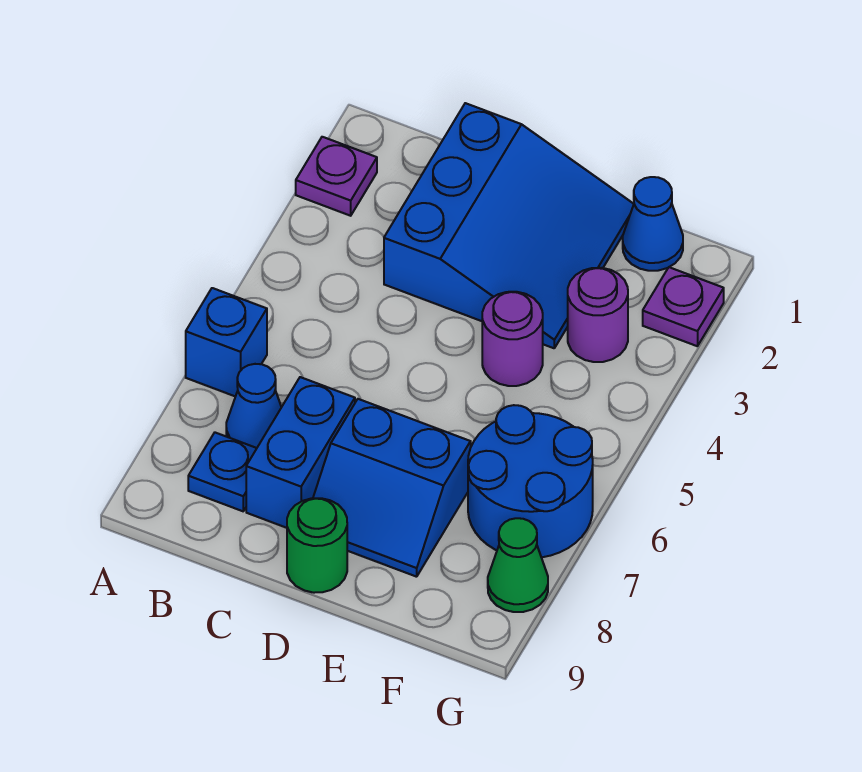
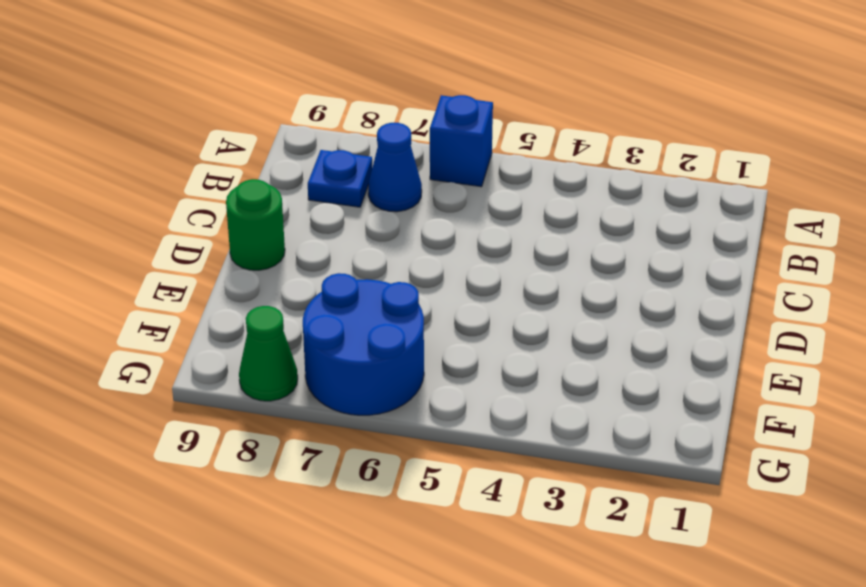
none -> purple plate A2 level 1
none -> blue slope C1:E3 level 1 top C
none -> blue brick C7:C8 level 1

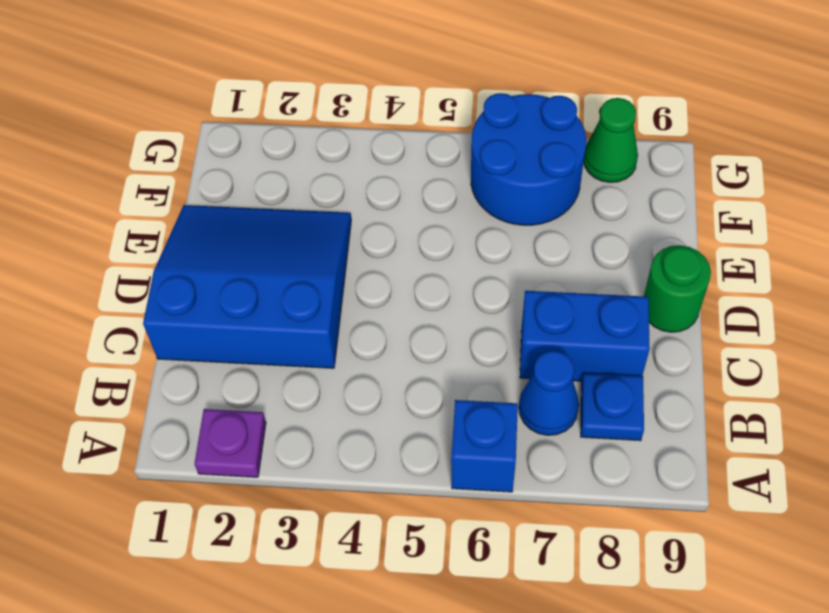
none -> blue slope D7:E8 level 1 top 7
none -> purple round brick E4 level 1
none -> blue cone F1 level 1

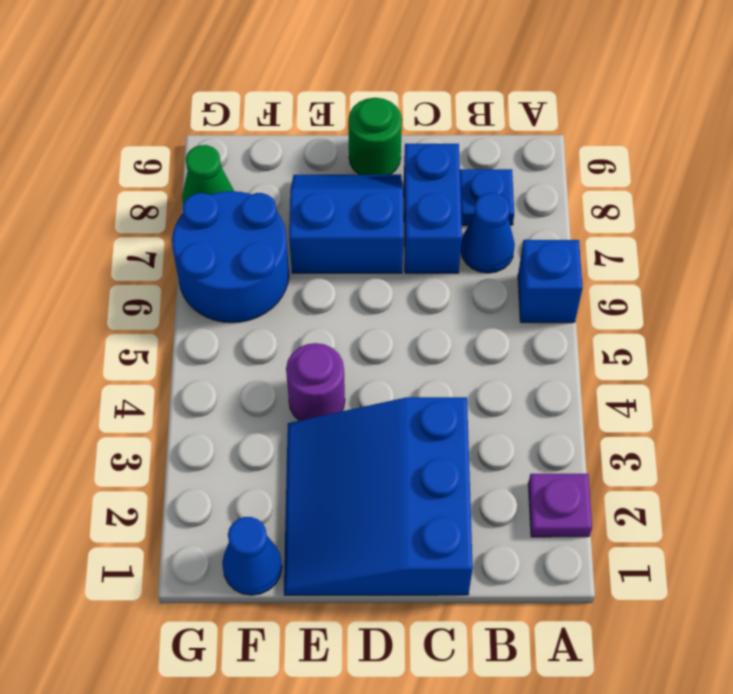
none -> purple round brick F3 level 1
none -> purple plate G2 level 1

